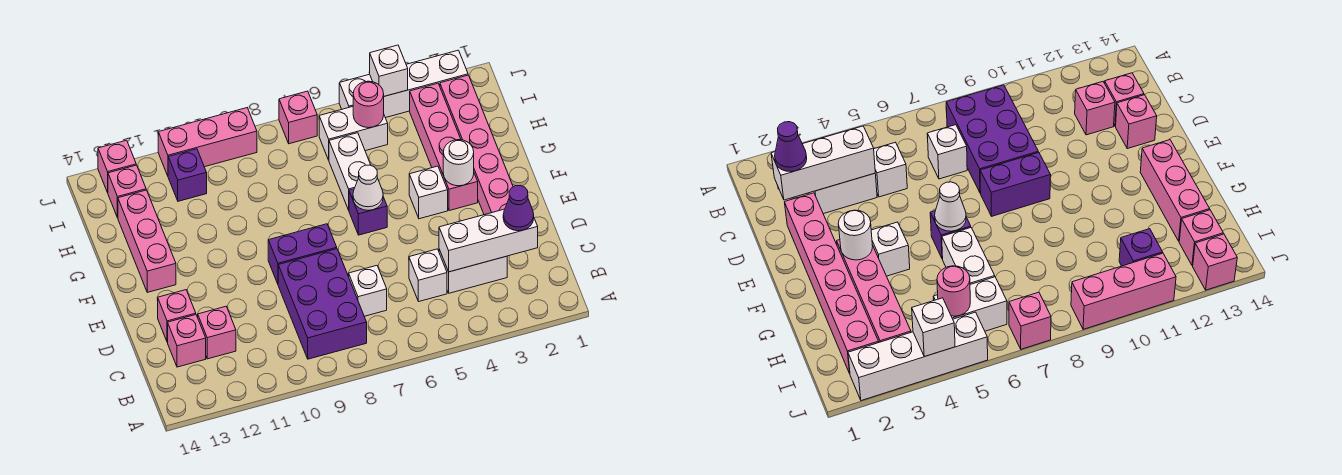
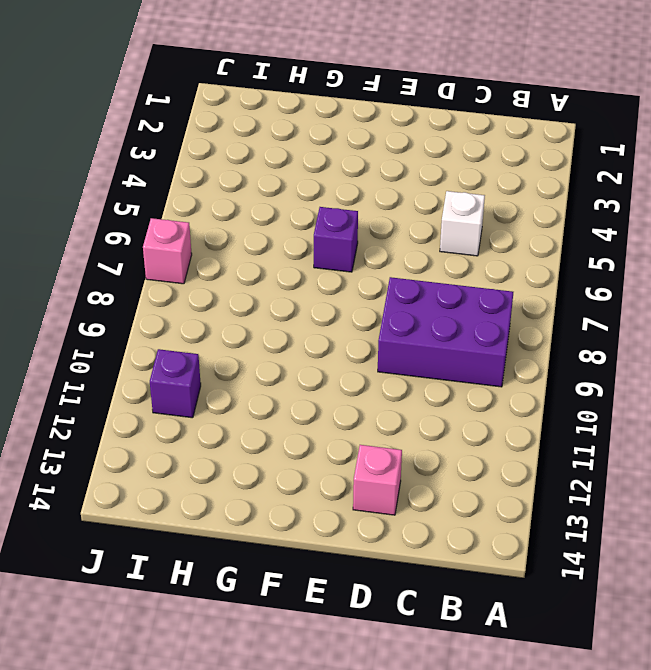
none -> white brick C3:C4 level 1
none -> white brick C7 level 1
none -> pink brick C12 level 1

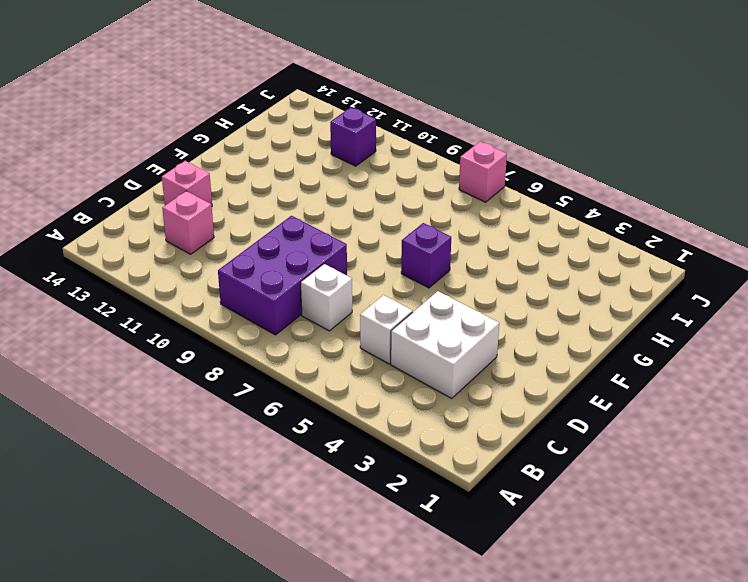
white brick C3:D4 level 1 -> white brick C3:C4 level 1
none -> pink brick C13 level 1
none -> pink brick D2:I2 level 1
none -> purple brick E8:E9 level 1

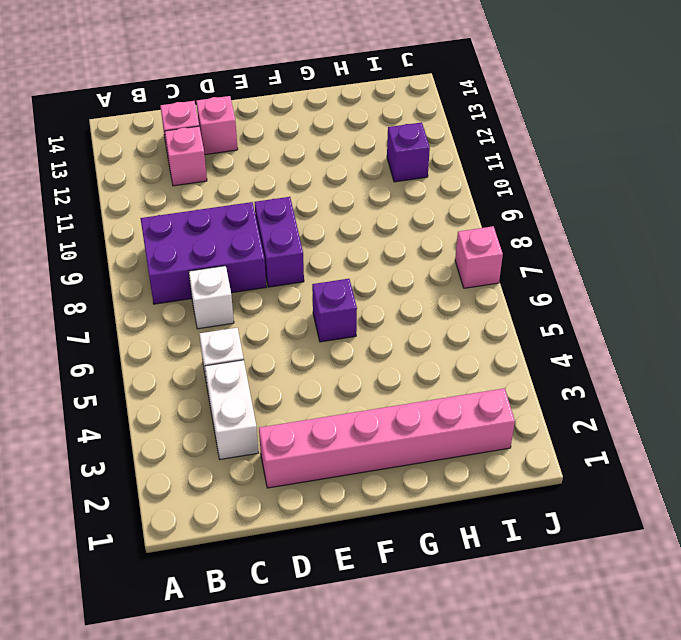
none -> pink brick F3:I3 level 1
none -> white brick F4 level 1
none -> pink brick F13:H13 level 1

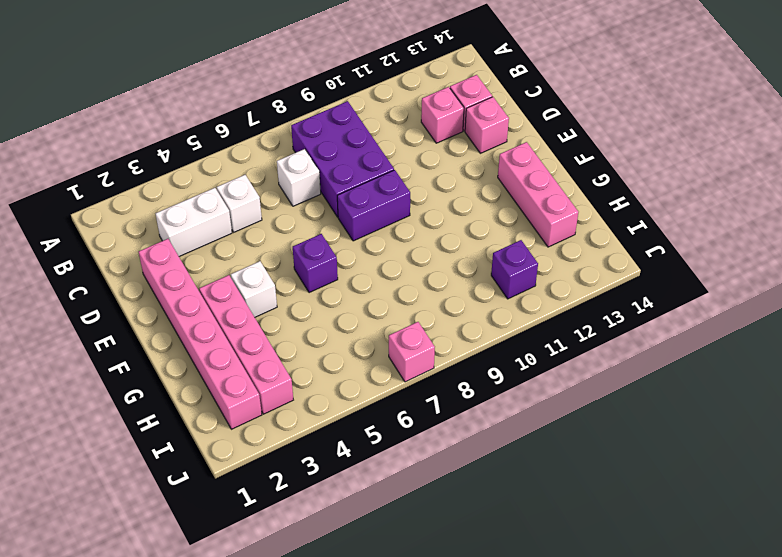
none -> white brick G6:H6 level 1
none -> white brick I5:I6 level 1
none -> pink brick I13 level 1

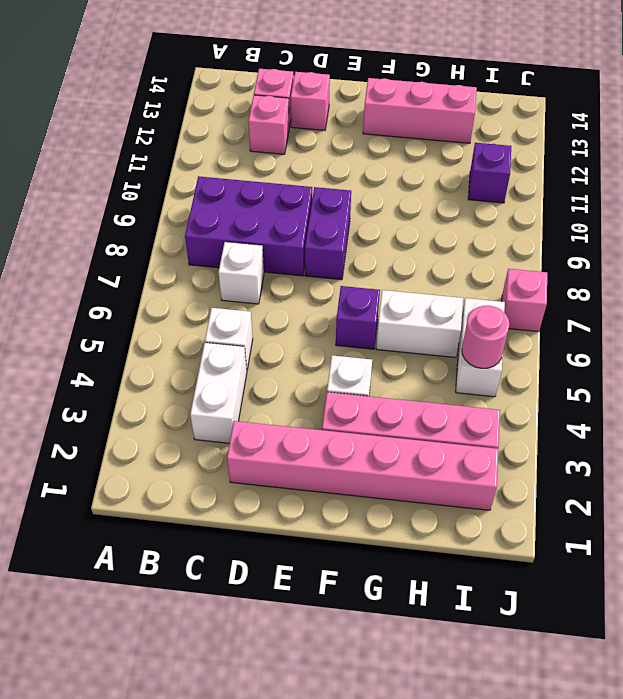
none -> pink brick I13 level 1
none -> white brick J2:J5 level 1
none -> pink brick J9:J11 level 1

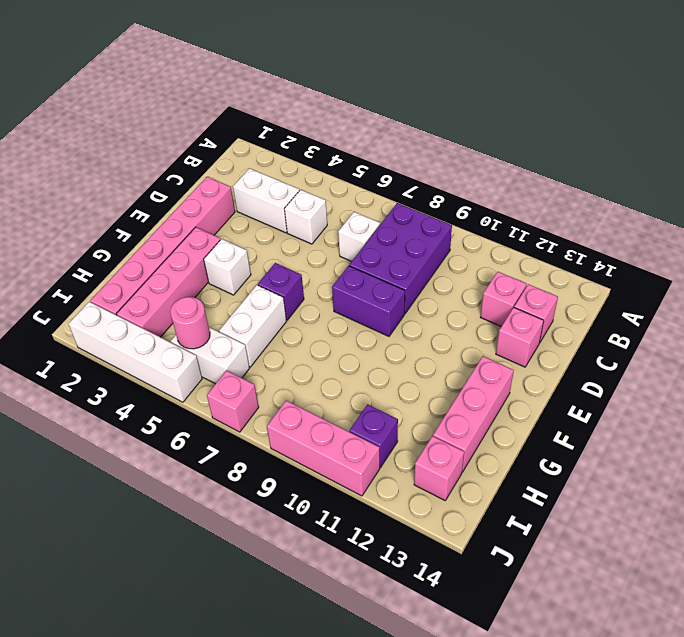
none -> pink brick J13 level 1
none -> white brick C2:C4 level 2
none -> white round brick F3 level 2

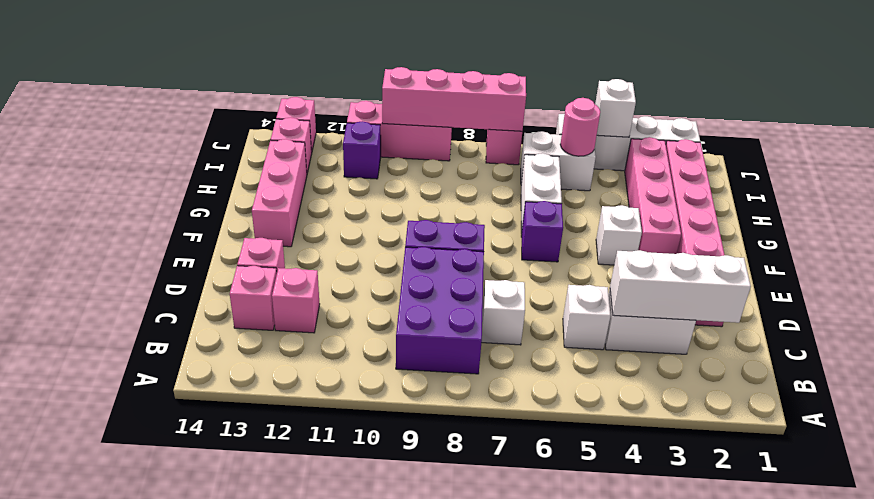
pink brick J7:J10 level 2 -> none
none -> white round brick F3 level 2
none -> white cone F6 level 2
none -> purple cone C2 level 3

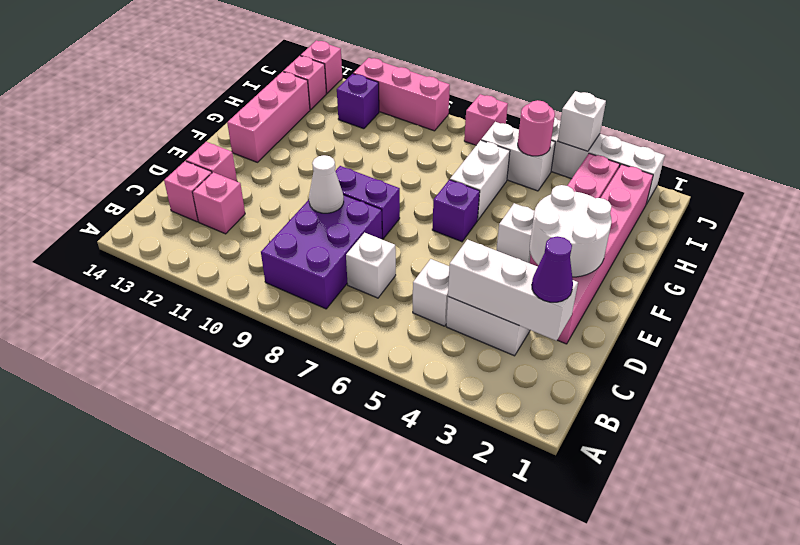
white cone D9 level 2 -> white cone F6 level 2
white round brick E2:F3 level 2 -> white round brick F3 level 2

